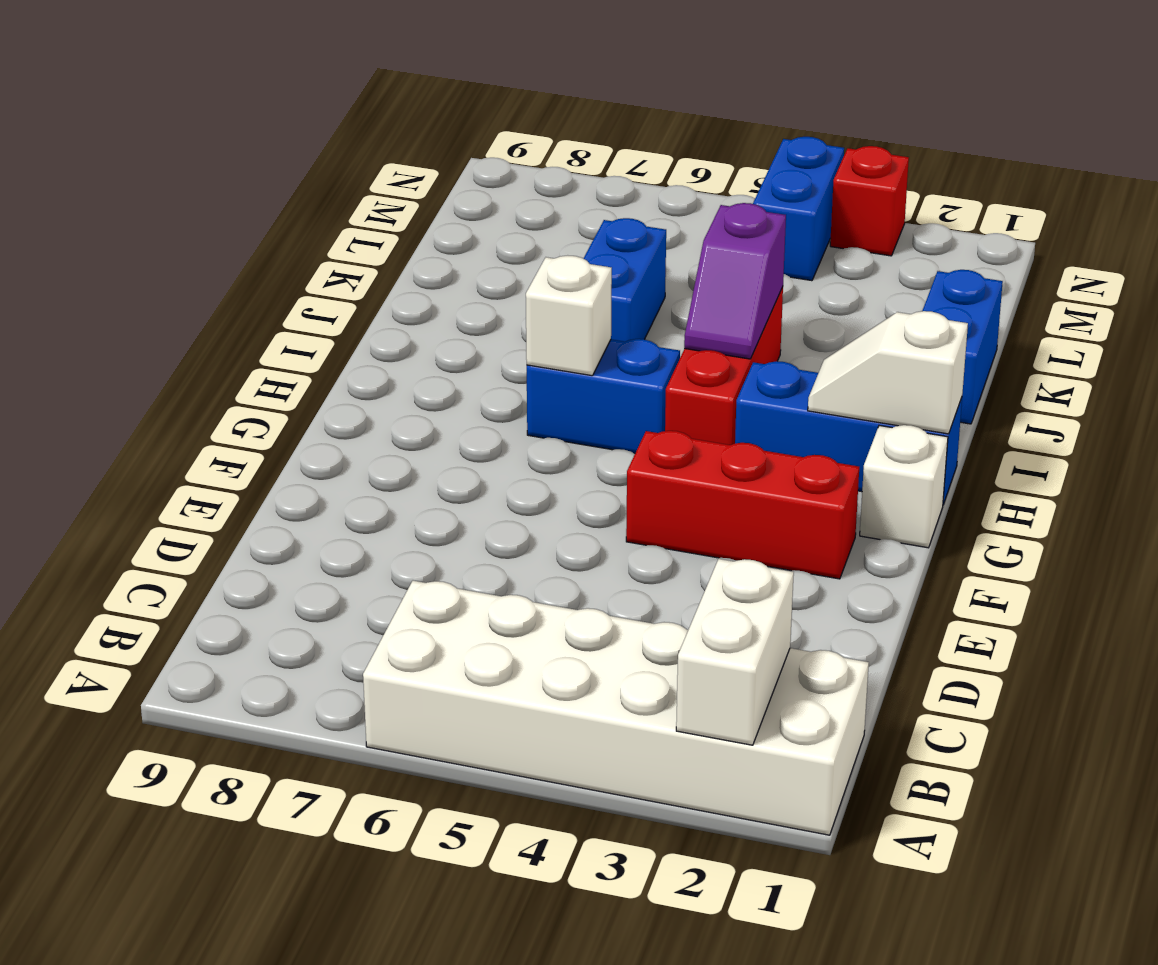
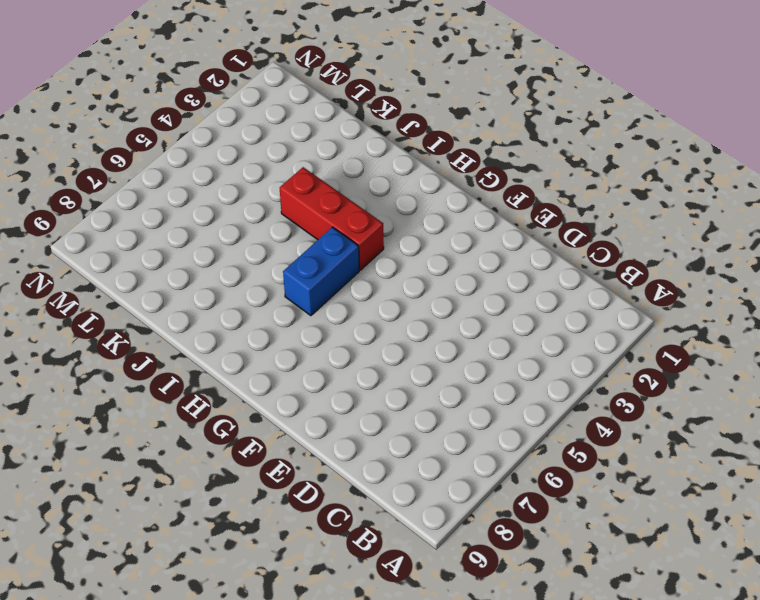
none -> white brick A1:B6 level 1
none -> red brick F2:F4 level 1
none -> white brick G1 level 1

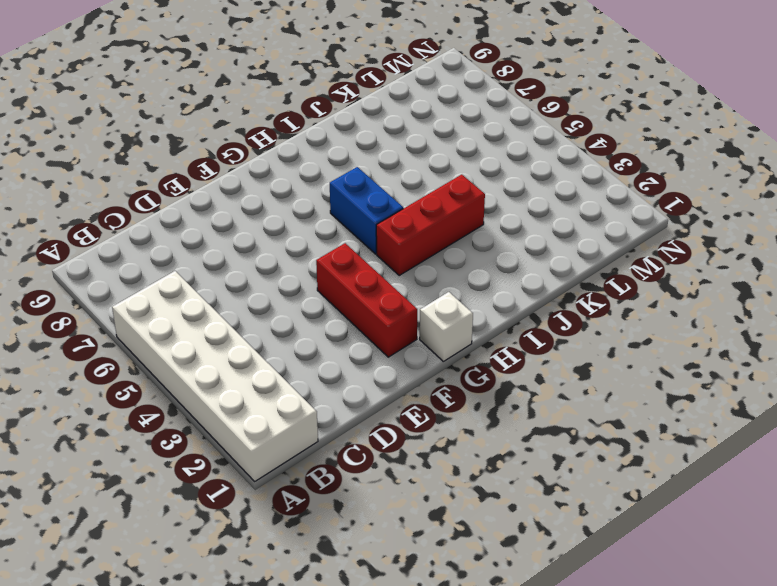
none -> blue brick H1:H3 level 1
none -> blue brick J1:K1 level 1
none -> blue brick J6:K6 level 1

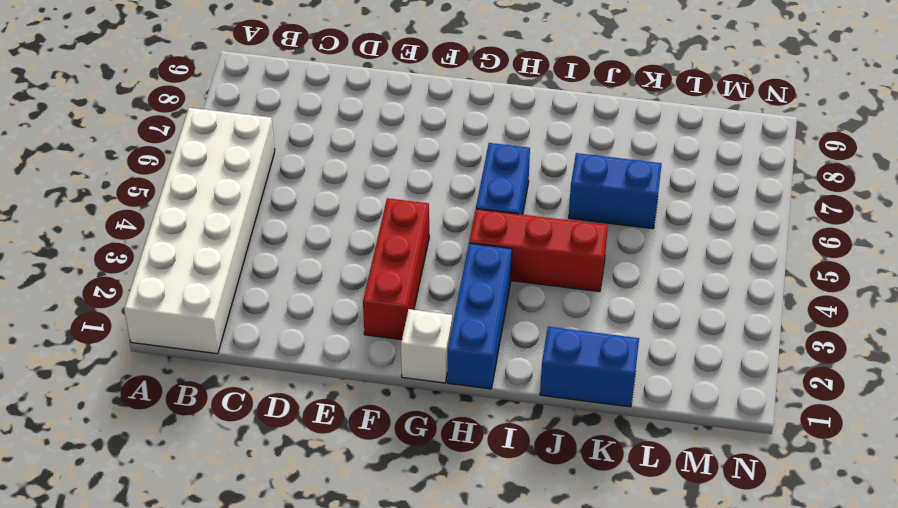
none -> blue brick M4:N4 level 1
none -> red brick N3 level 1
none -> white brick A2:B2 level 2

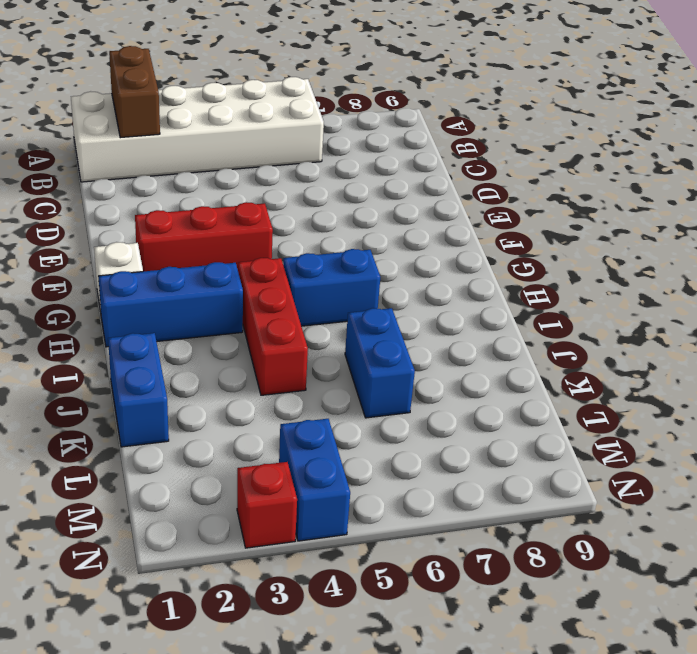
brown brick A2:B2 level 2 -> white brick A2:B2 level 2
none -> white slope H1:H2 level 2 top 1
none -> white brick H6 level 2
none -> purple slope I4:J4 level 2 top J

